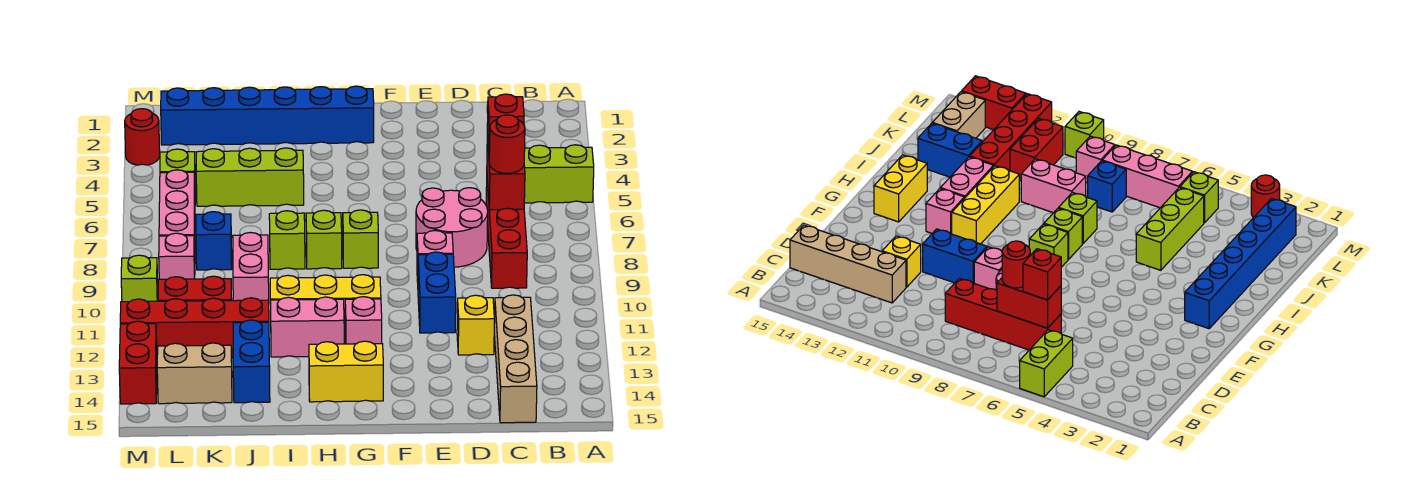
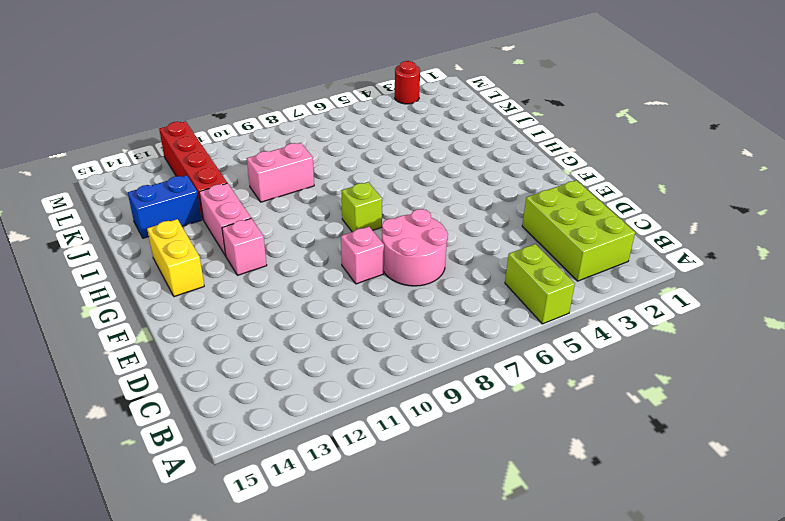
lime brick B2:D3 level 1 -> none
none -> red brick C6:C9 level 1
none -> tan brick C12:C15 level 1
none -> yellow brick D12 level 1
none -> blue brick E10:E11 level 1

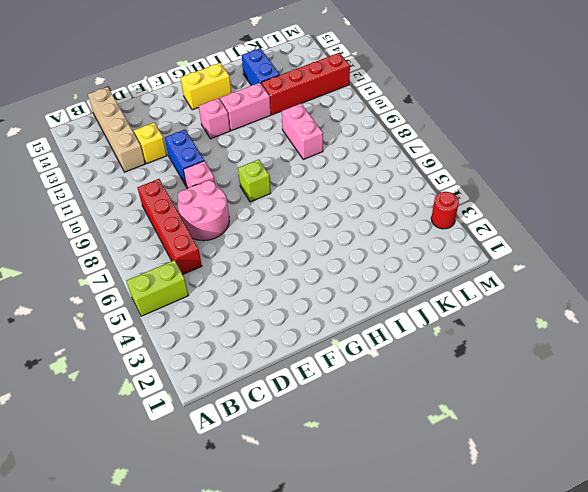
none -> blue brick G2:L2 level 1
none -> yellow brick G11:I11 level 1
none -> lime brick H8 level 1
none -> lime brick I5:K5 level 1

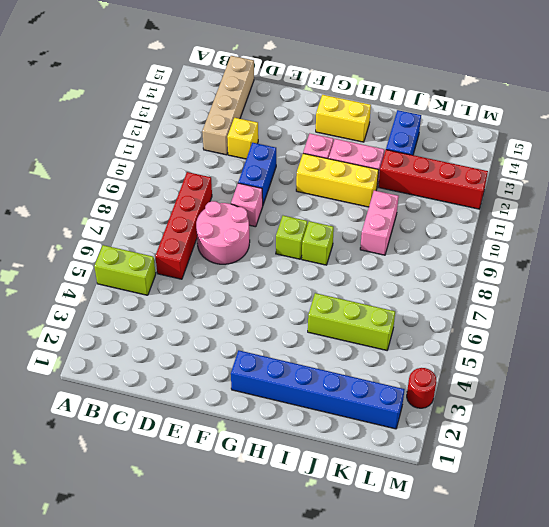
none -> lime brick I8 level 1
none -> blue brick K8 level 1
none -> red brick K11:L11 level 1
none -> tan brick K14:L14 level 1

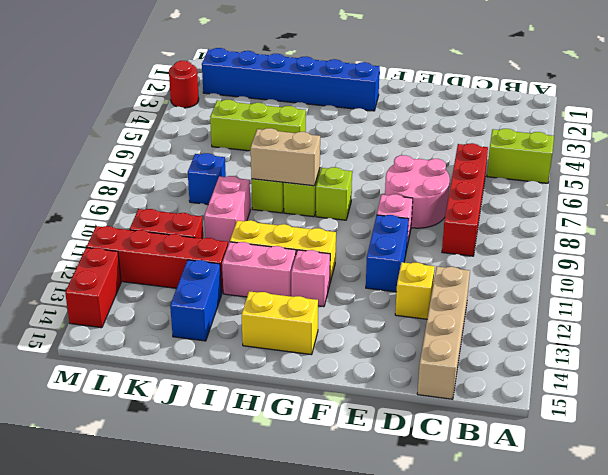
tan brick H8:I8 level 2 -> tan brick K14:L14 level 1
none -> lime brick L5 level 1
none -> pink brick L6:L8 level 1
none -> pink brick L9 level 1
none -> lime brick M10 level 1

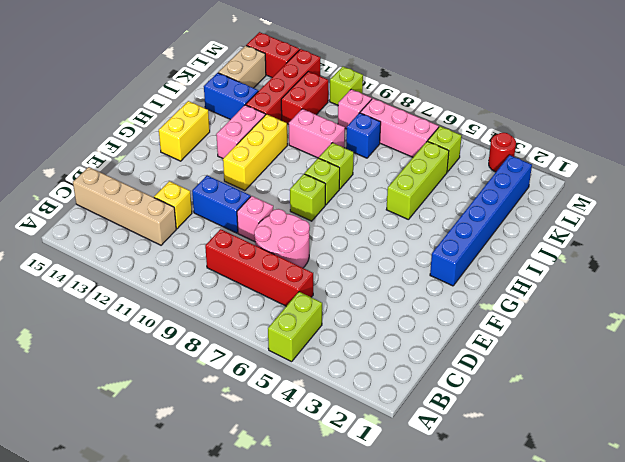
none -> pink brick G12 level 1
none -> red brick C6:C7 level 2
none -> red brick C6 level 3
none -> red round brick C7 level 3

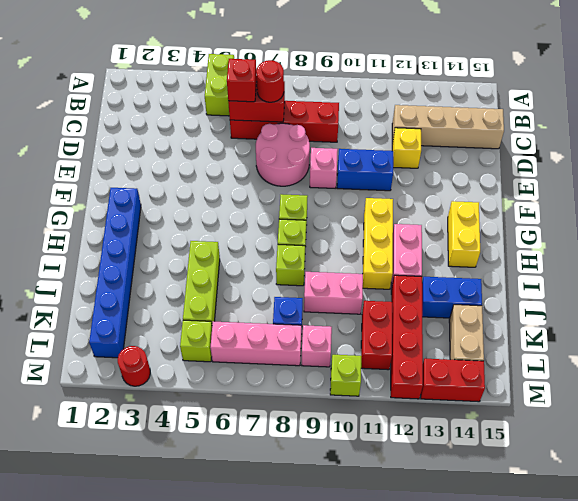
none -> pink brick G12 level 1

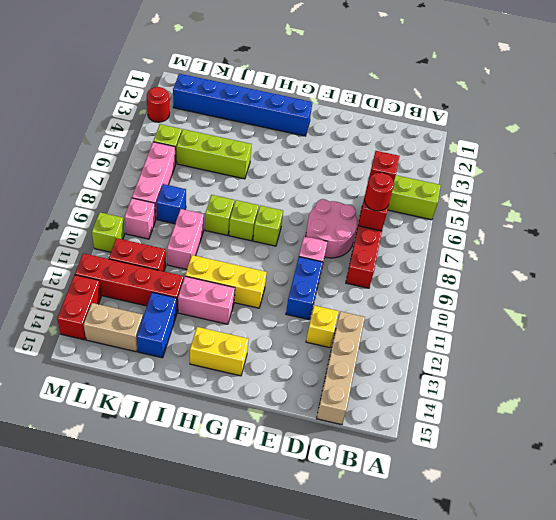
none -> pink brick G12 level 1

